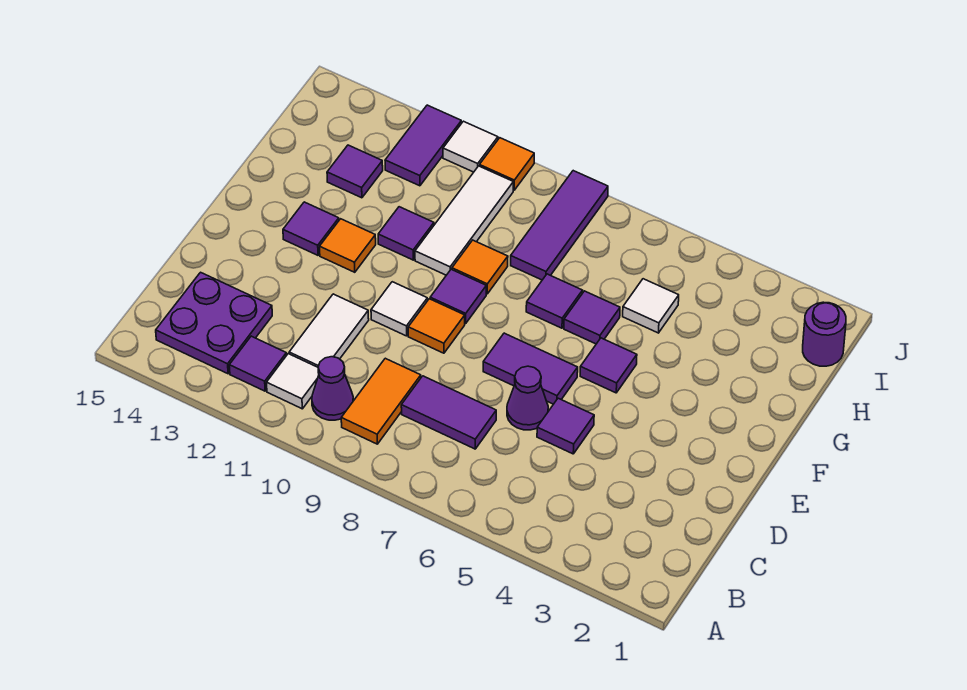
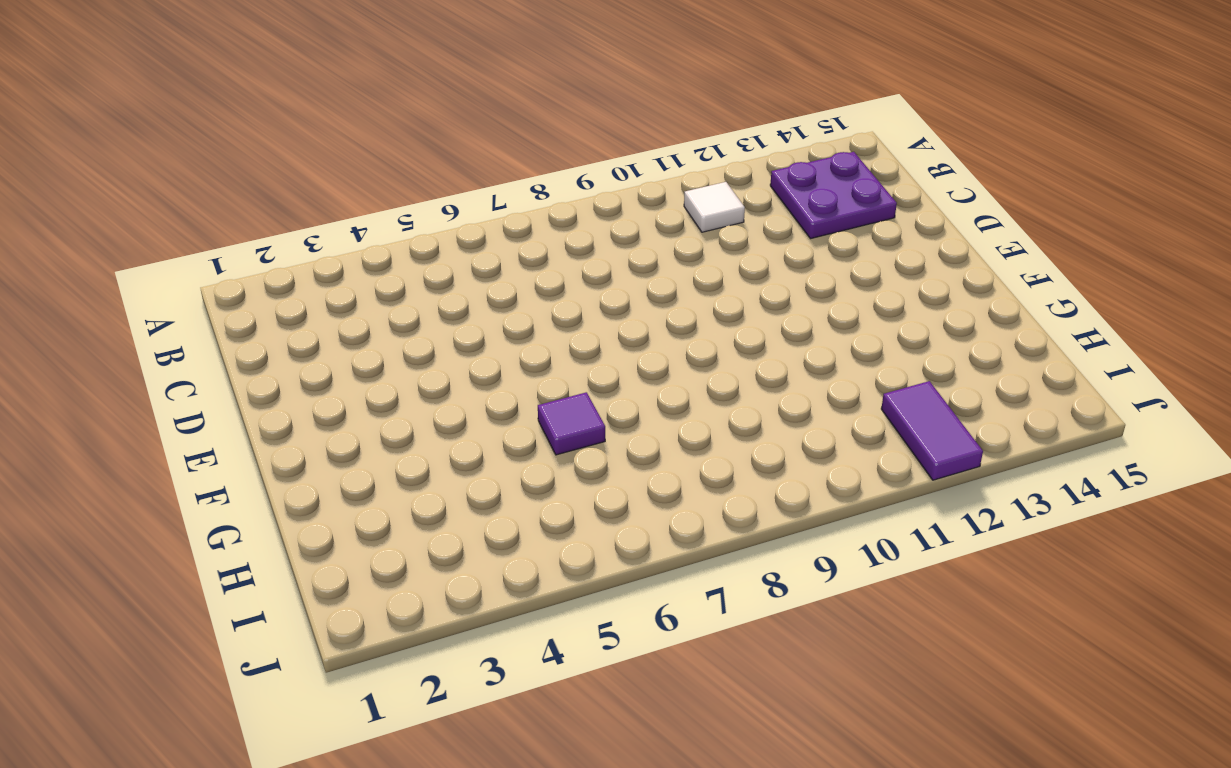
none -> orange tile B9:C9 level 1
none -> purple cone B10 level 1
none -> purple tile B12 level 1

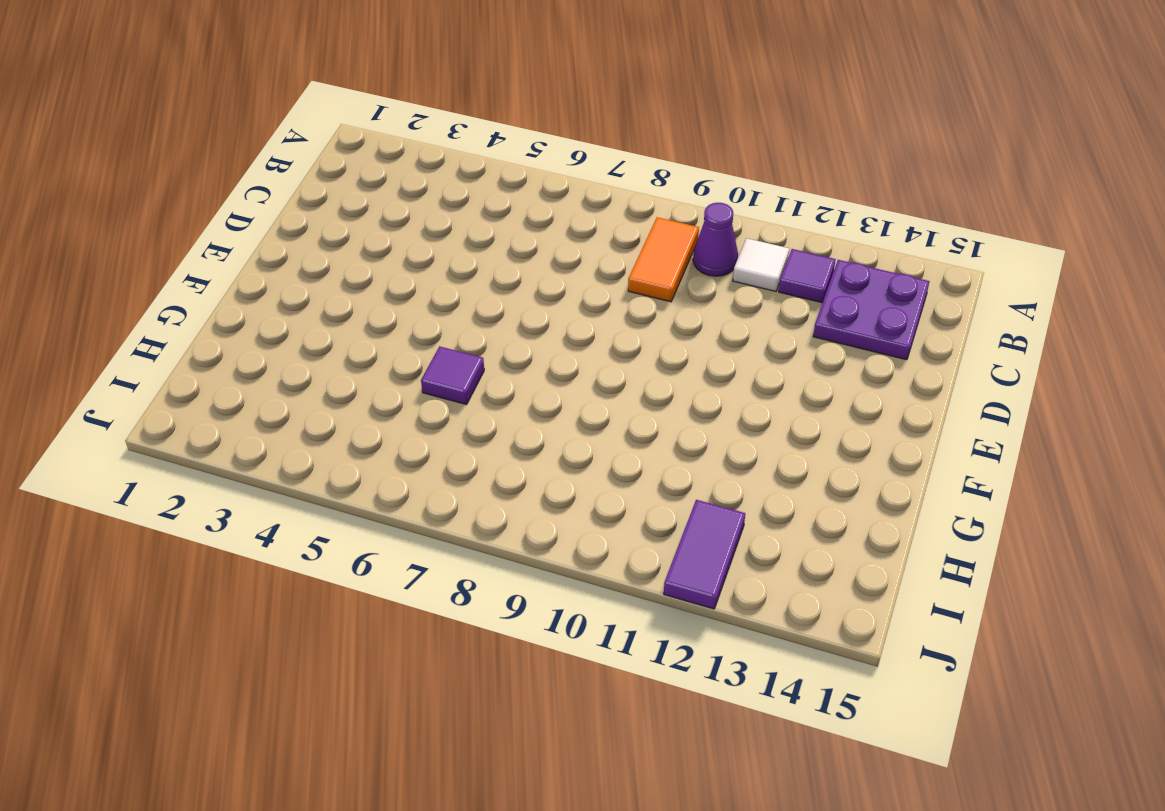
none -> purple tile C7:C8 level 1
none -> white tile C11:D11 level 1
none -> purple tile D5 level 1

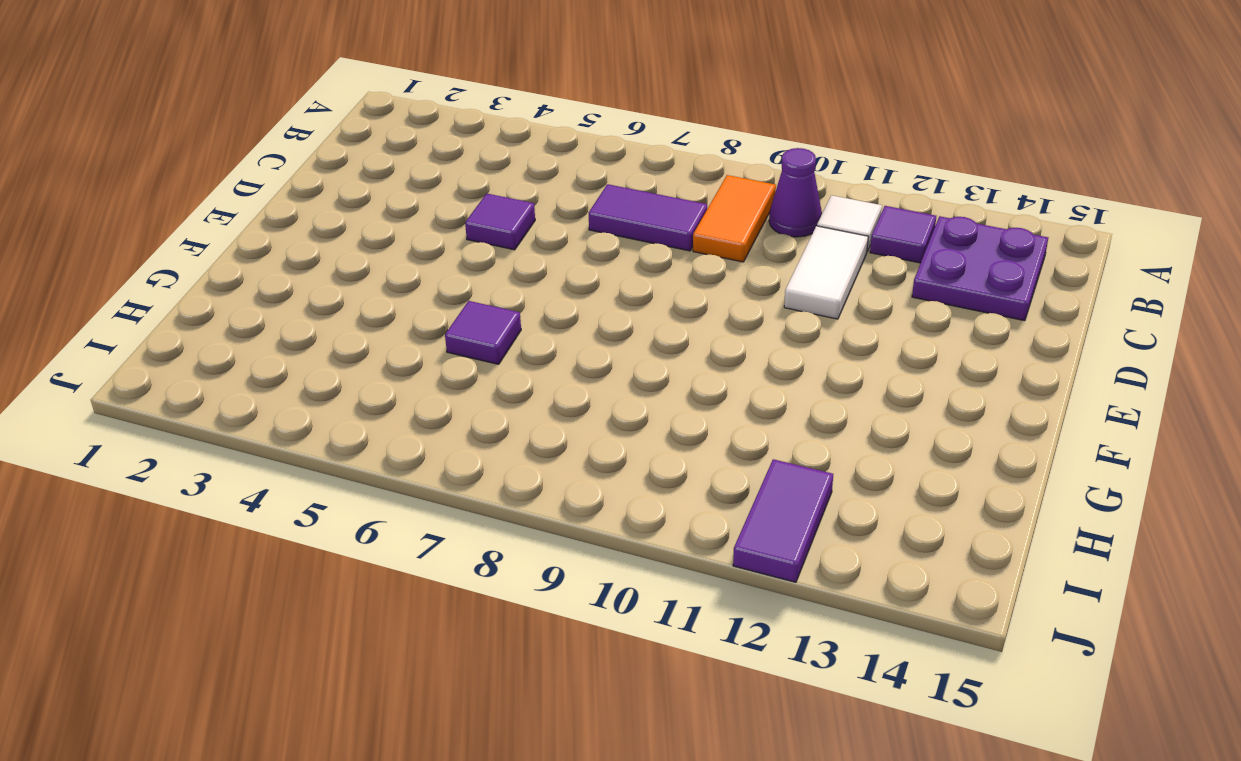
none -> purple cone D6 level 1
none -> purple tile E6:E7 level 1
none -> orange tile E9 level 1

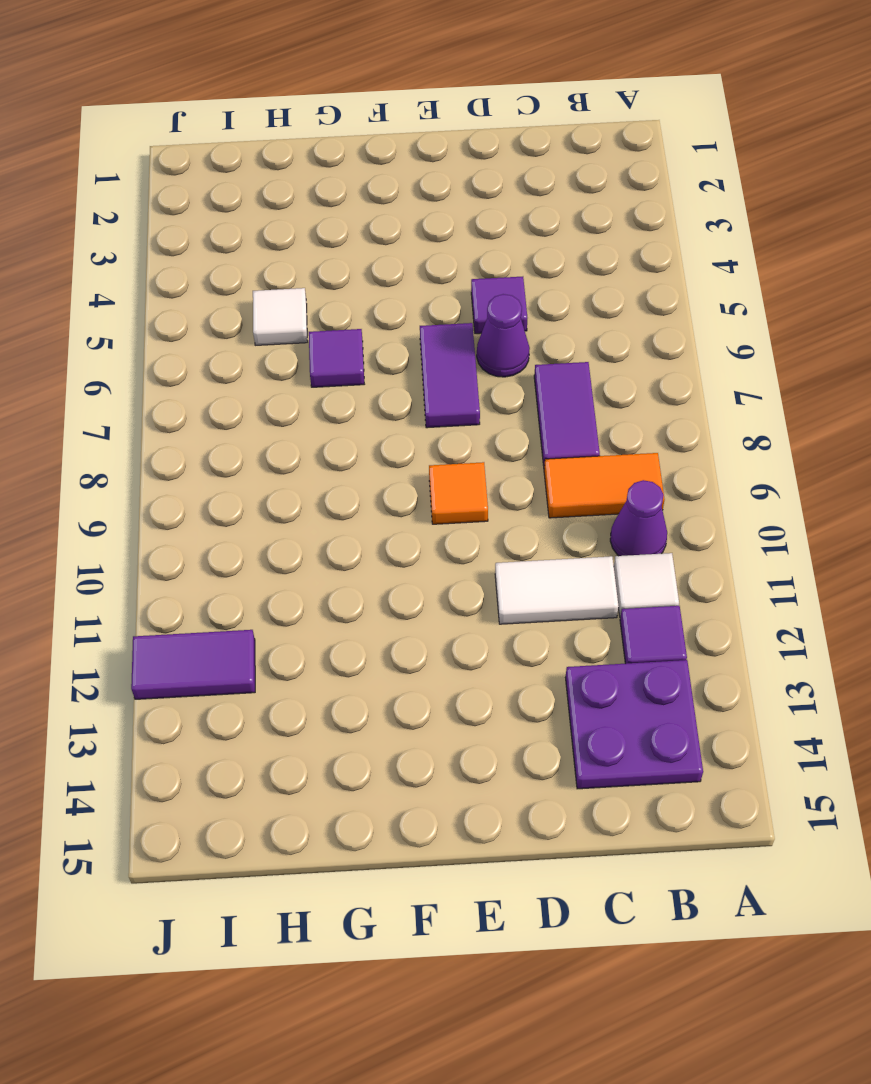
none -> white tile E10 level 1
none -> purple tile F5 level 1
none -> purple tile F9 level 1

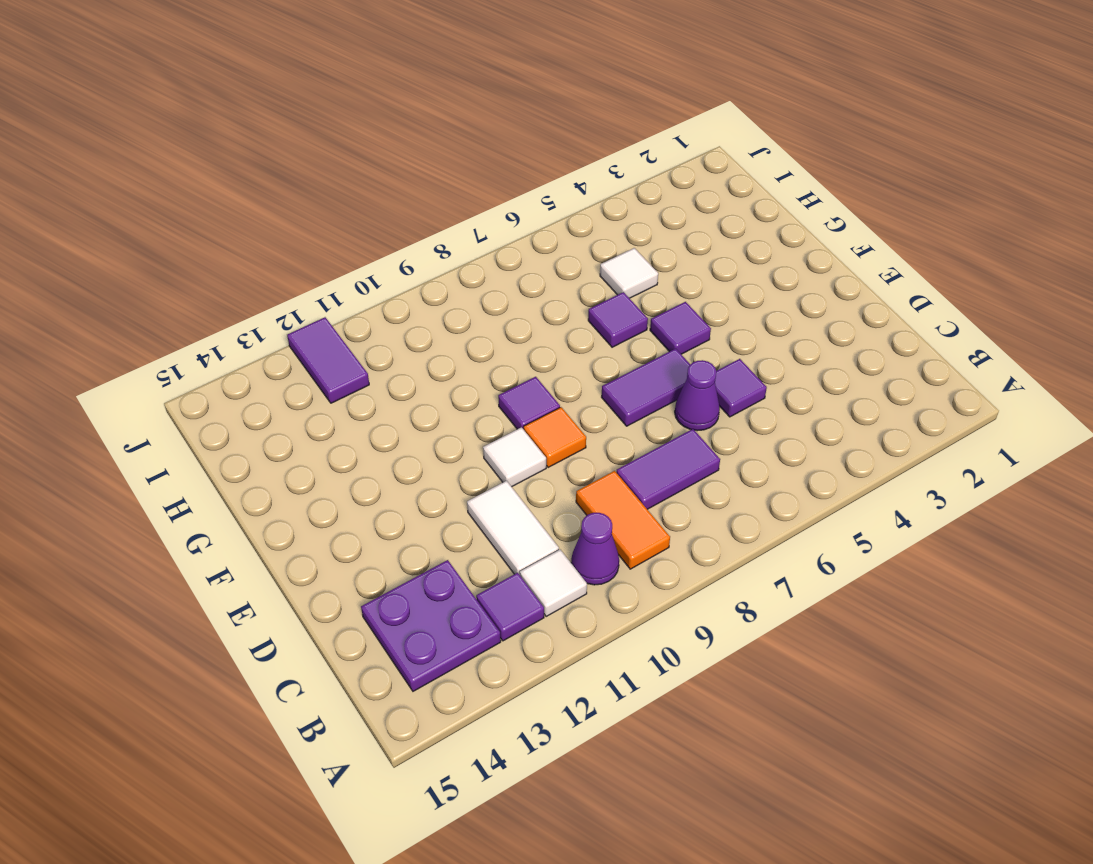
none -> orange tile F12 level 1
none -> purple tile F13 level 1
none -> purple tile G7 level 1

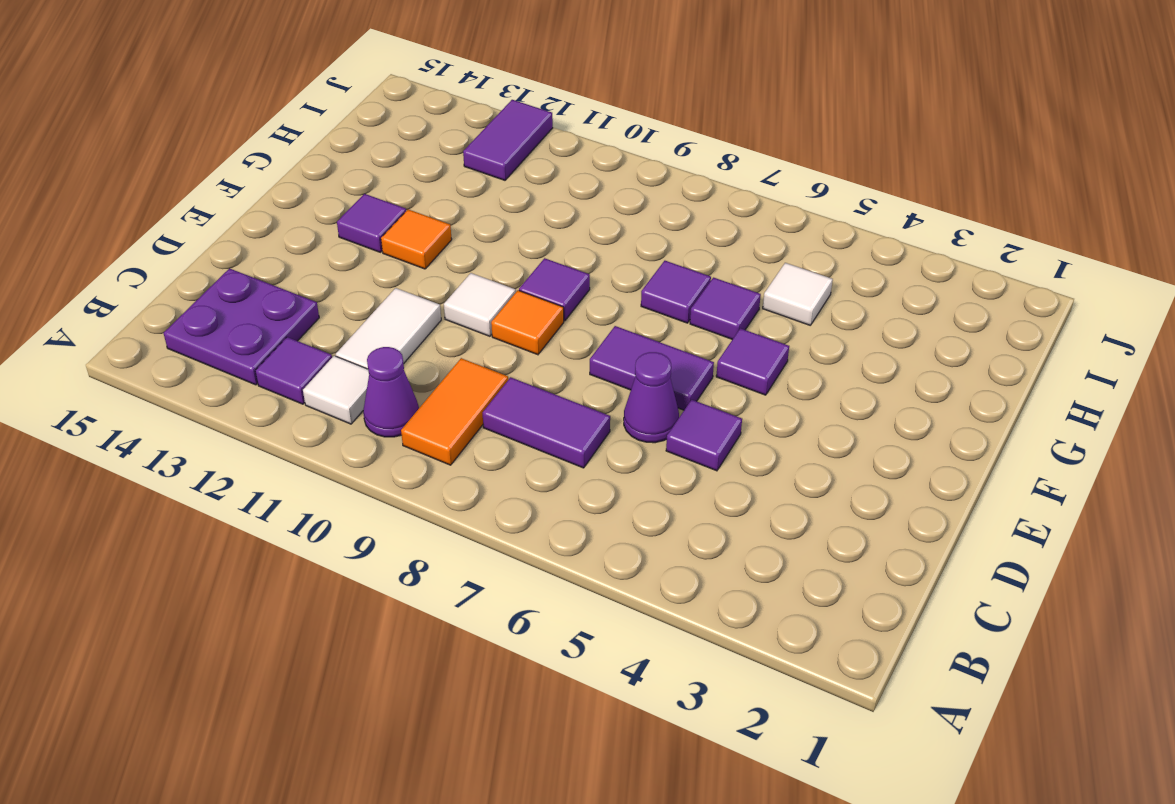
none -> orange tile G9 level 1
none -> white tile G10:I10 level 1
none -> purple tile G11 level 1

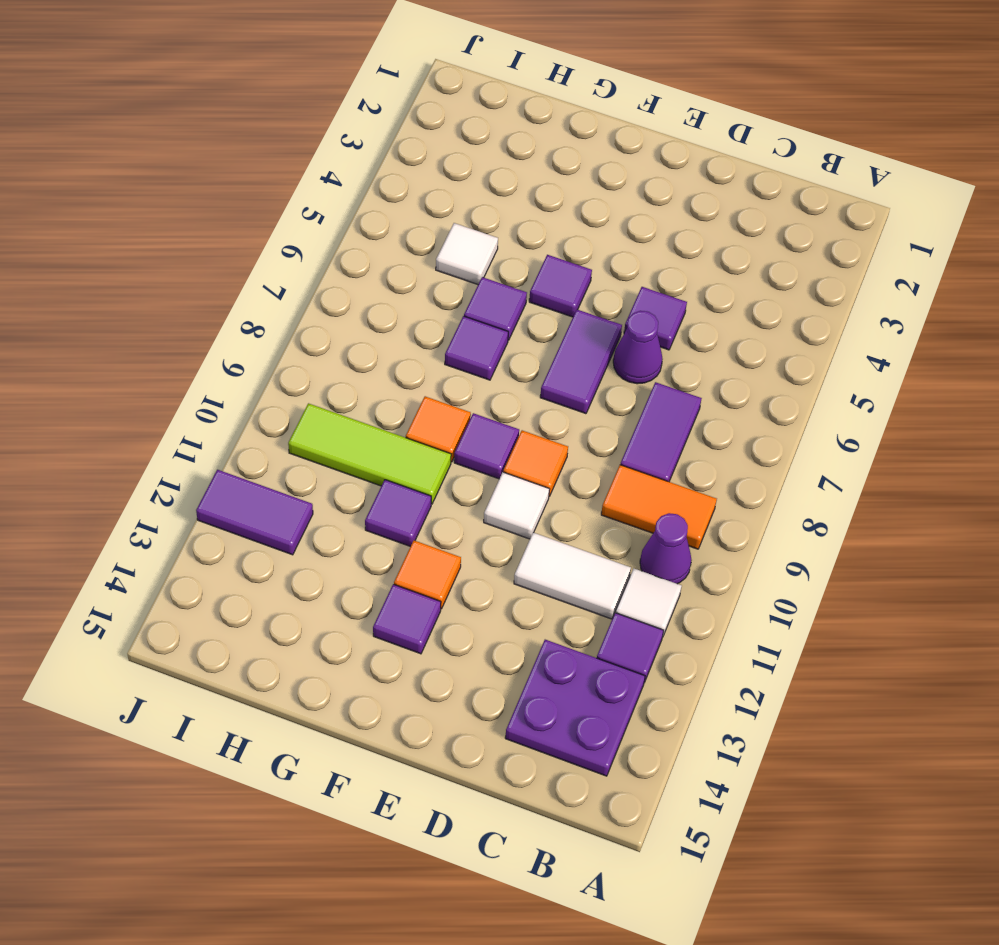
lime tile G10:I10 level 1 -> white tile G10:I10 level 1
none -> purple tile H8:J8 level 1
none -> purple tile H13 level 1
none -> purple round brick I1 level 1

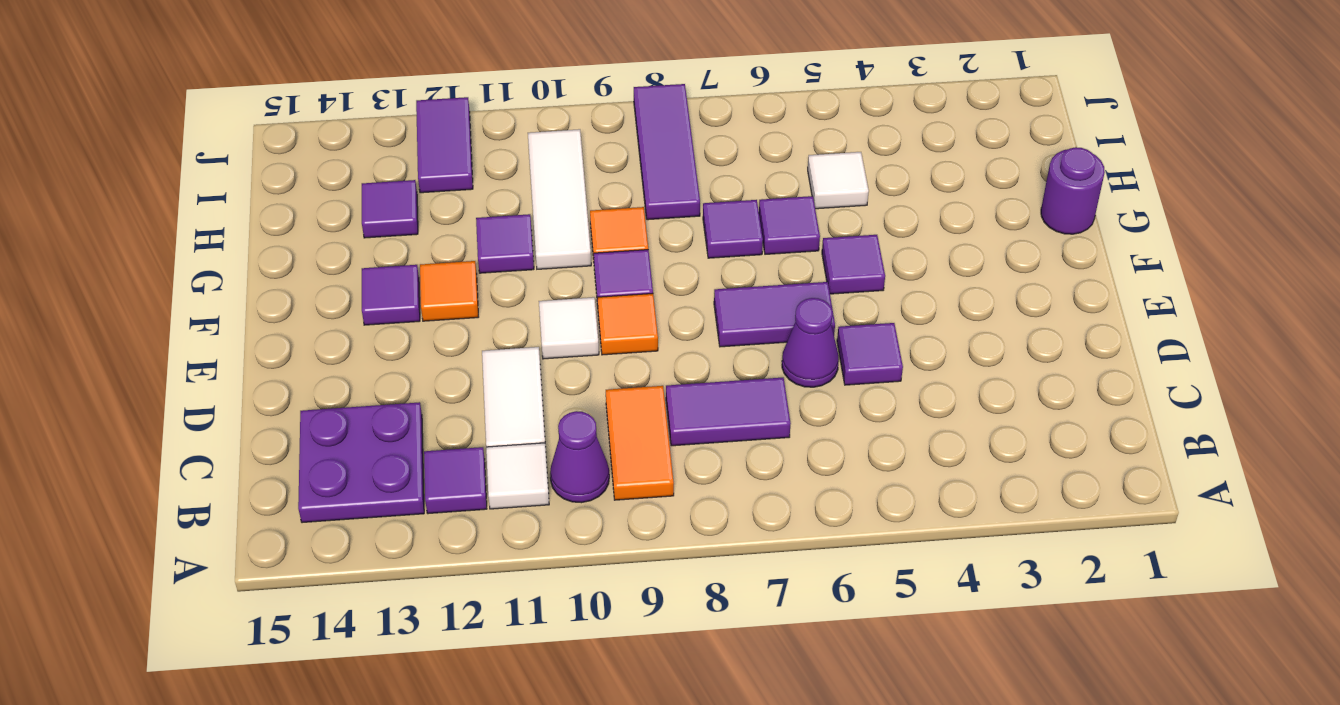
purple round brick G1 level 1 -> purple round brick I1 level 1
none -> orange tile J10 level 1
none -> white tile J11 level 1

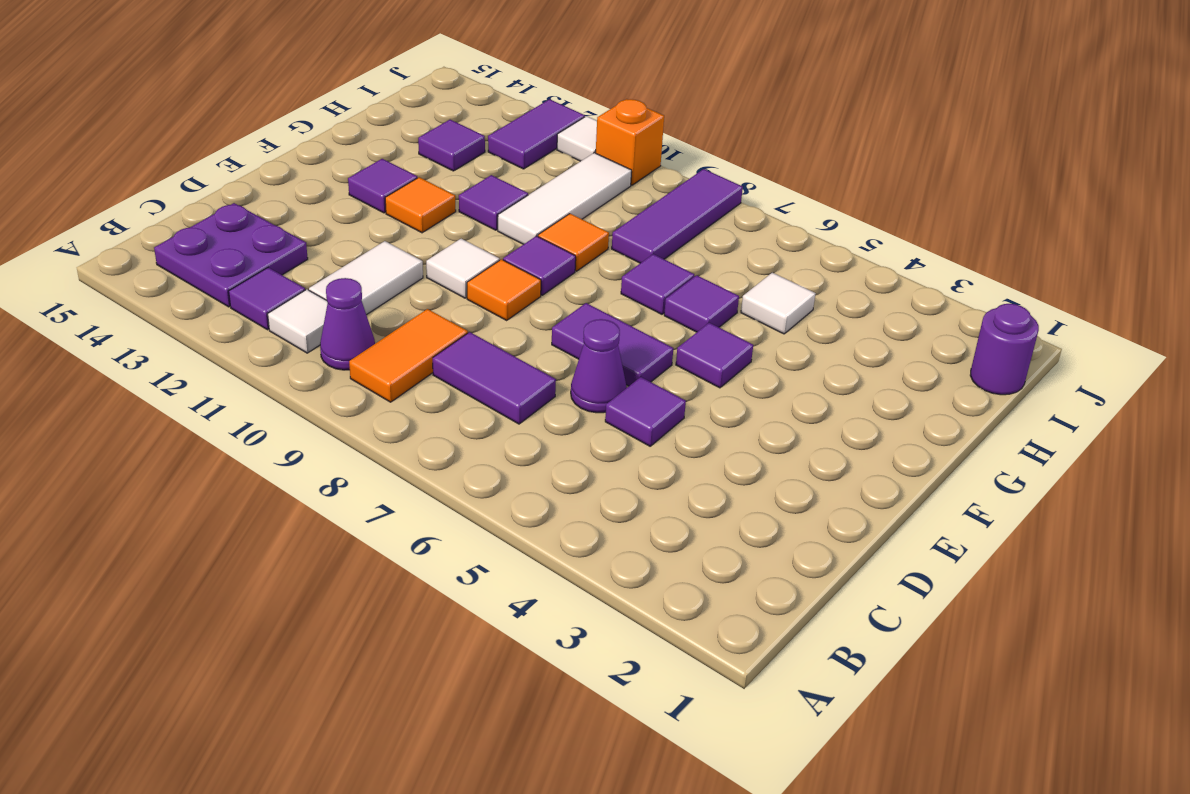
orange brick J10 level 1 -> orange tile J10 level 1

